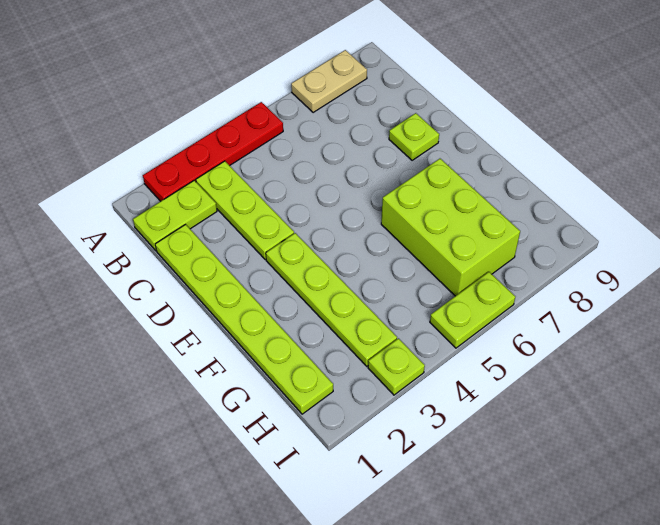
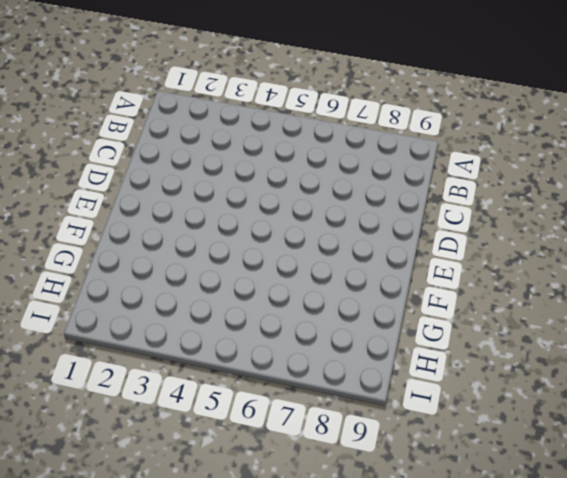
none -> red plate A2:A5 level 1
none -> tan plate A7:A8 level 1

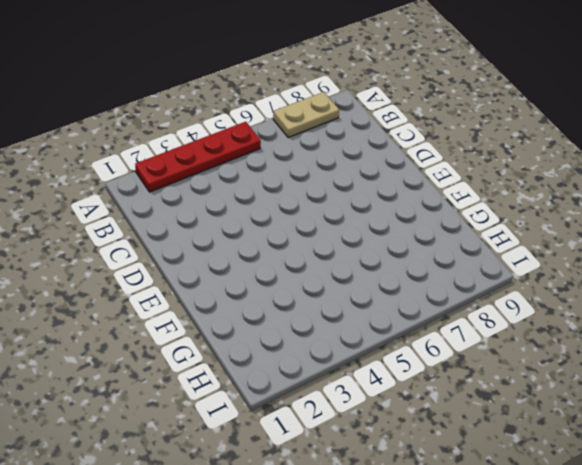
none -> lime plate B1:B2 level 1
none -> lime plate B3:D3 level 1

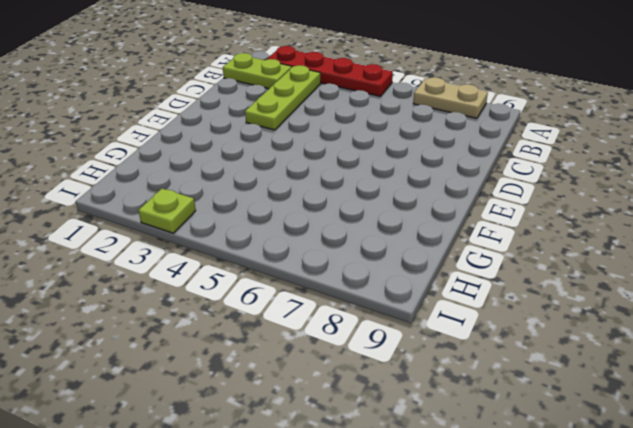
none -> lime plate C1:H1 level 1
none -> lime plate D8 level 1

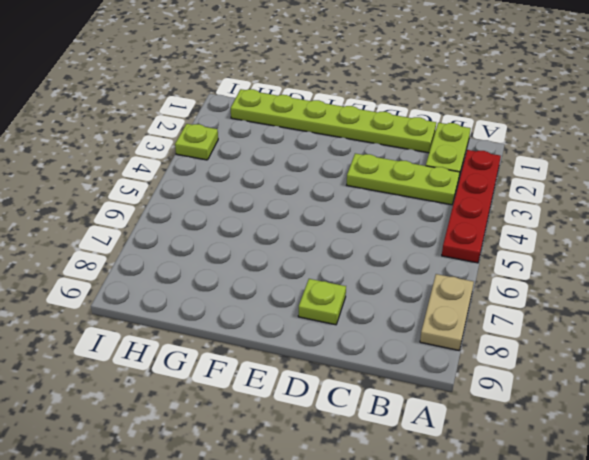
none -> lime plate E3:H3 level 1
none -> lime brick F6:H7 level 1

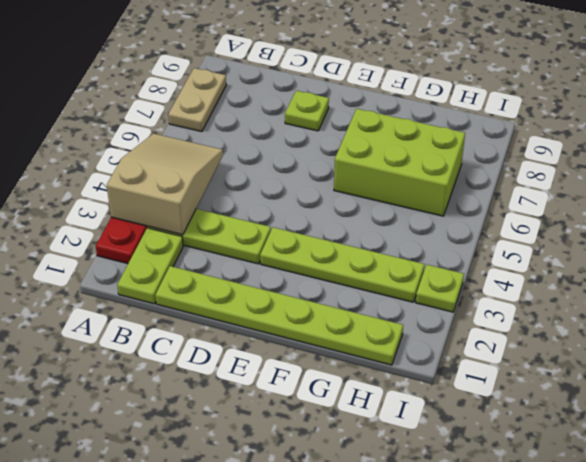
tan slope A3:B5 level 2 top 3 -> none
none -> lime plate I5:I6 level 1

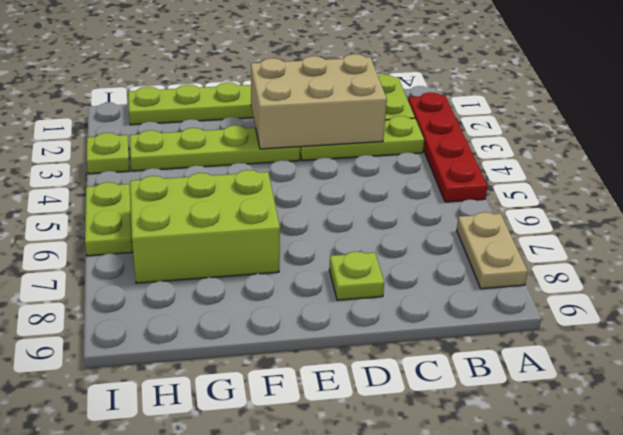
tan brick C2:E3 level 2 -> none

